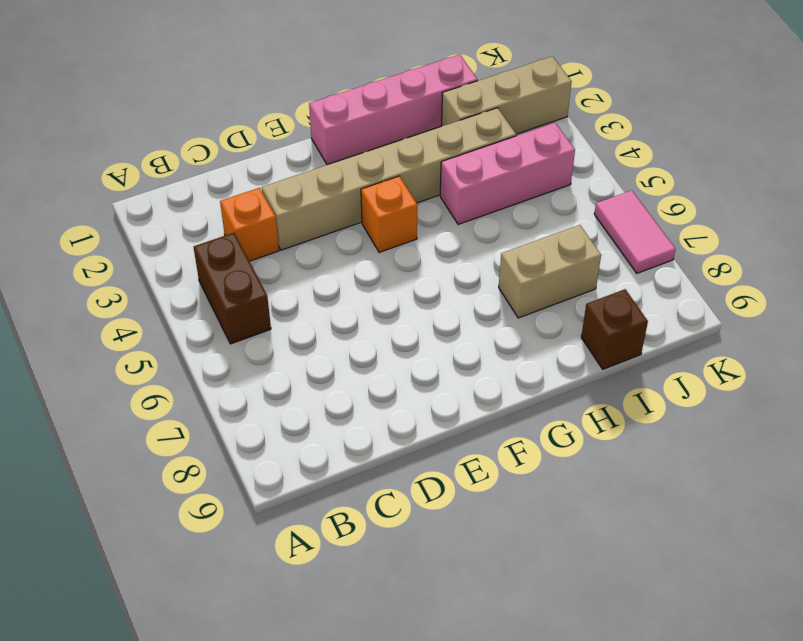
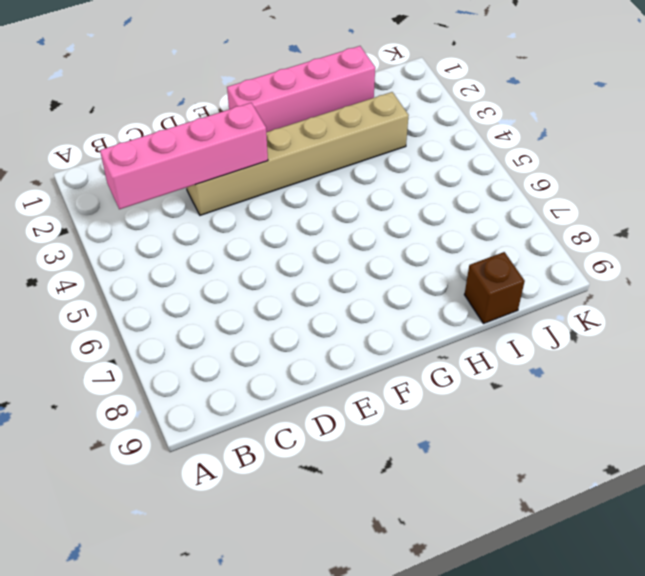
pink brick B3:E3 level 2 -> none
none -> brown brick B4:B5 level 1
none -> orange brick C3 level 1

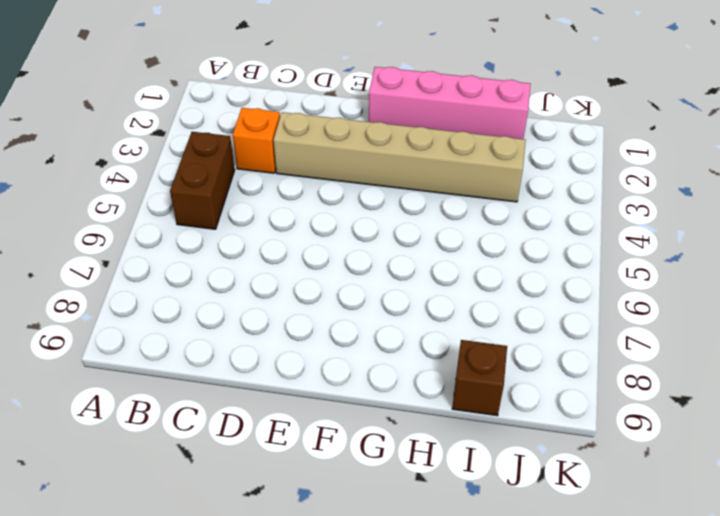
none -> orange brick F4 level 1
none -> pink brick H4:J4 level 1

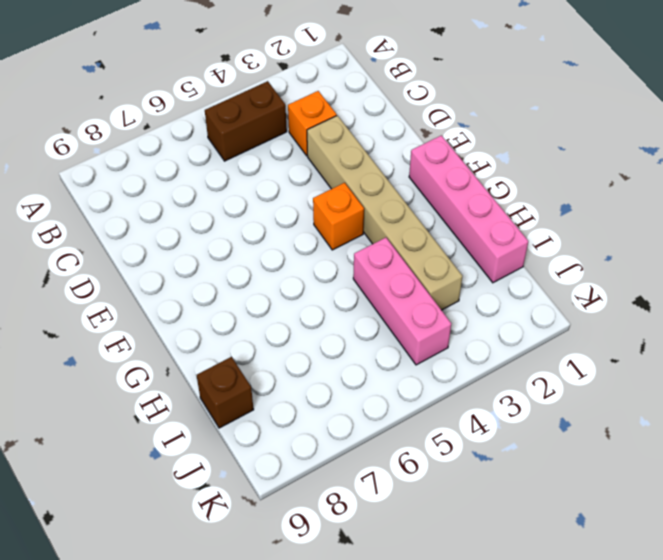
none -> tan brick H7:I7 level 1
none -> tan brick I2:K2 level 1

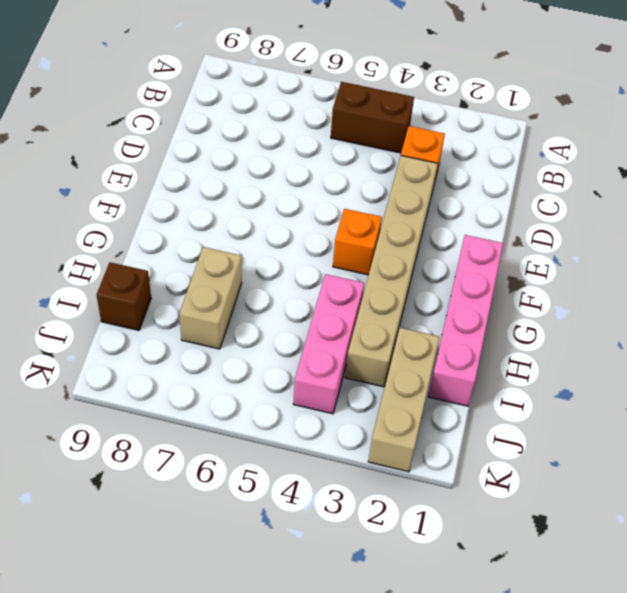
none -> pink tile K6:K7 level 1

